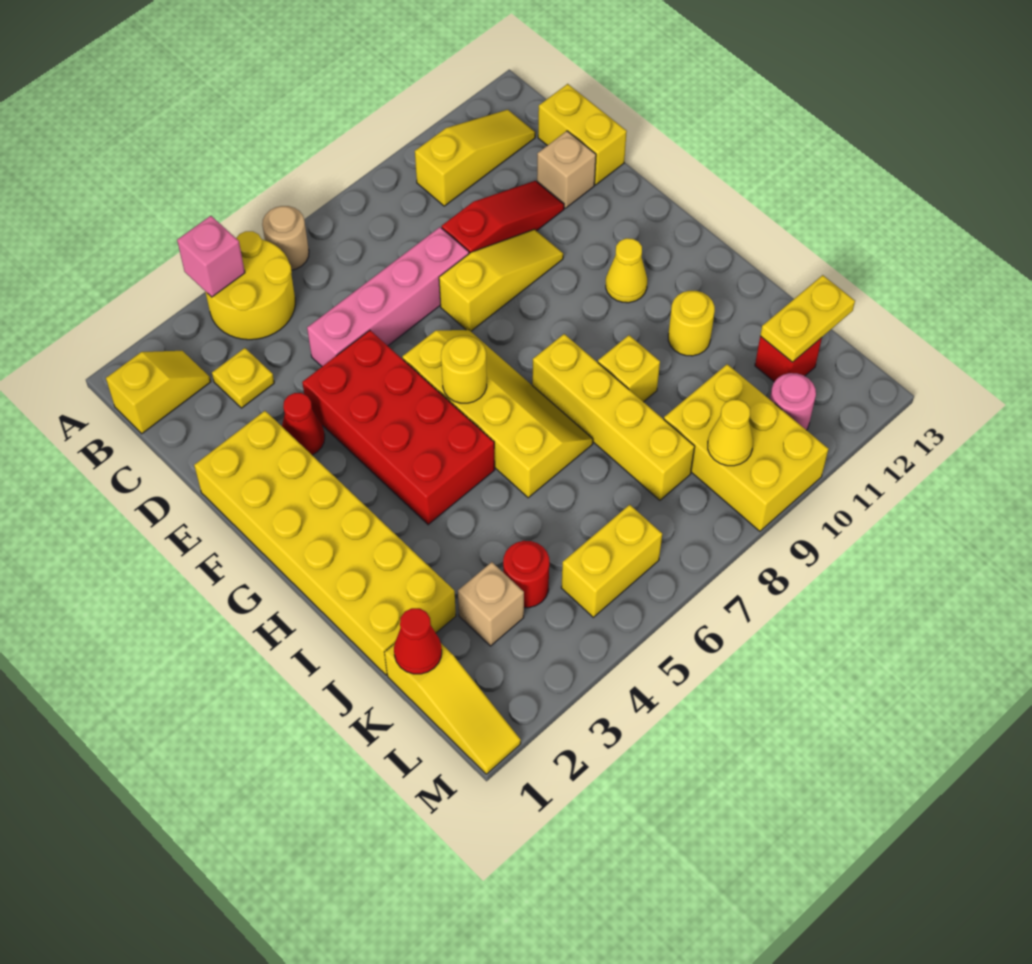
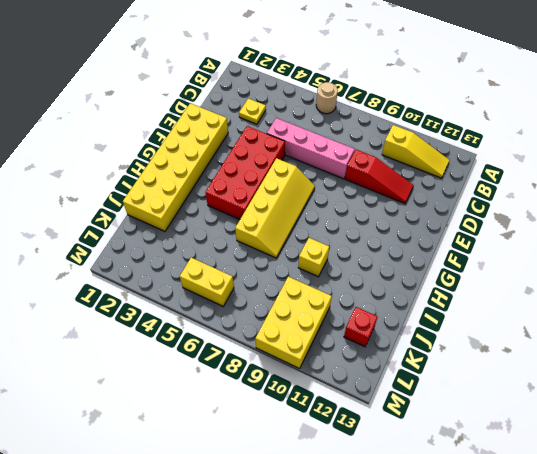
none -> yellow round brick A4:B5 level 1
none -> yellow slope B1:B2 level 1 top 1
none -> yellow brick C13:D13 level 1
none -> tan brick D12 level 1

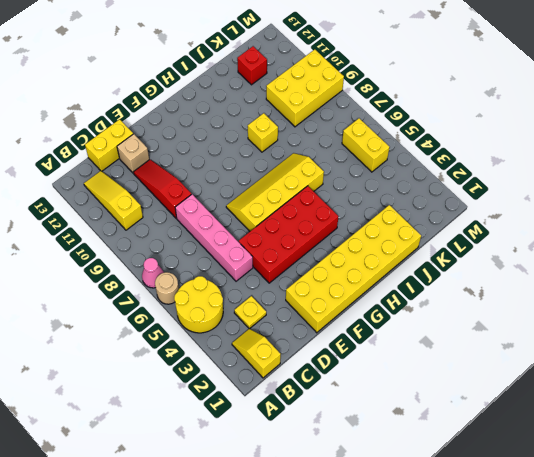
pink cone A7 level 1 -> none
none -> red cone E3 level 1
none -> yellow slope E8:E10 level 1 top 8
none -> yellow cone G11 level 1
none -> yellow brick H8:K8 level 1

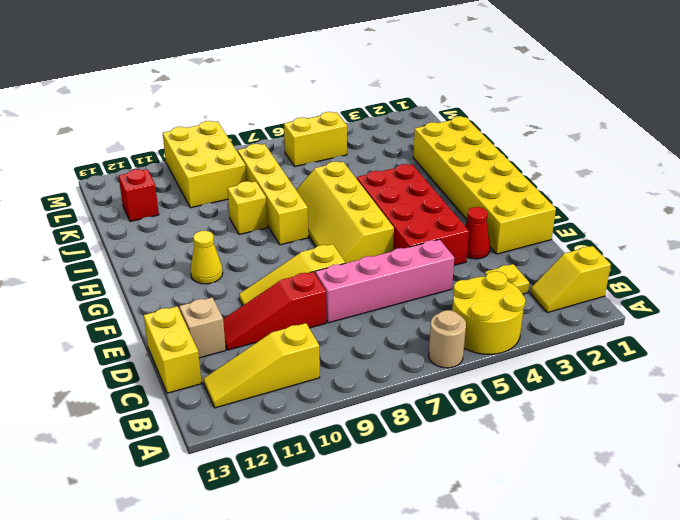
none -> yellow round brick I11 level 1
none -> yellow slope K1:M1 level 1 top K
none -> tan brick K3 level 1
none -> red round brick K4 level 1

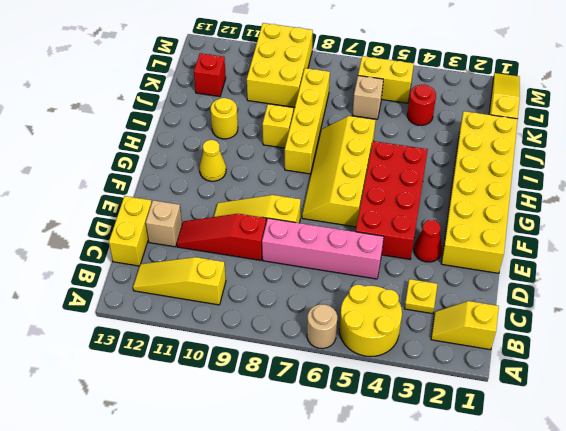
tan brick K6 level 1 -> tan brick K3 level 1
none -> pink round brick L11 level 1
none -> pink brick A4 level 2
none -> yellow round brick G6 level 2
none -> red cone K1 level 2

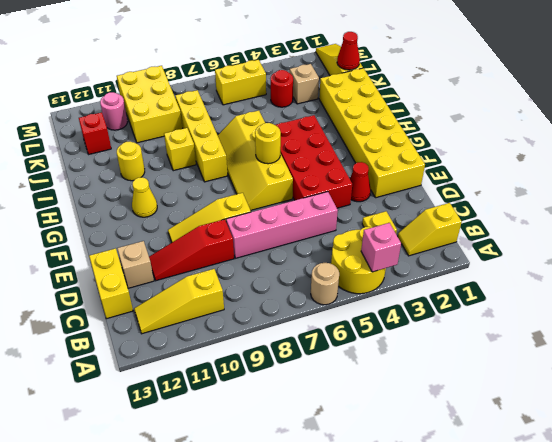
none -> yellow plate K12:K13 level 2
none -> yellow cone L9 level 2

